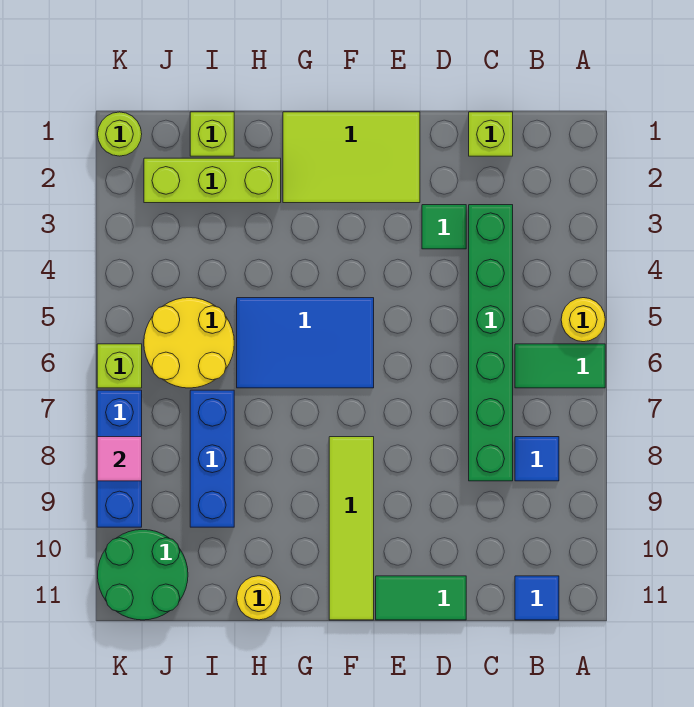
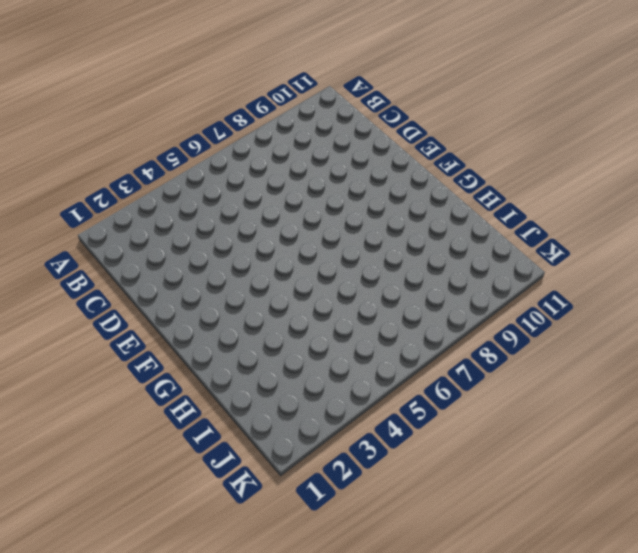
none -> yellow round brick A5 level 1
none -> green tile A6:B6 level 1
none -> blue tile B8 level 1

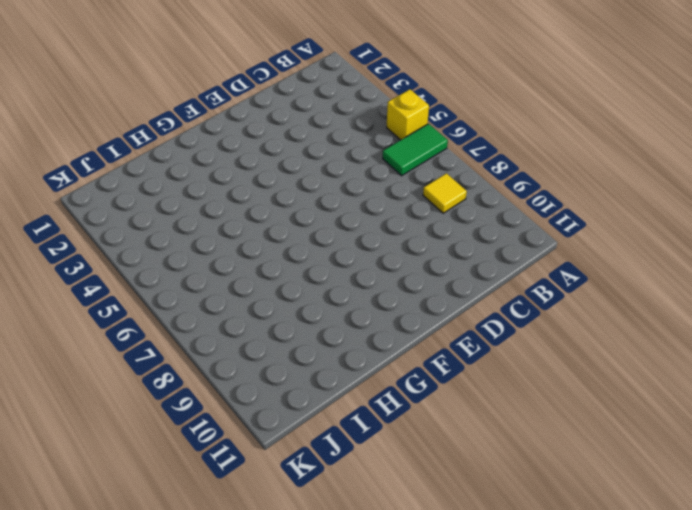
yellow brick A5 level 1 -> yellow round brick A5 level 1
yellow tile B8 level 1 -> blue tile B8 level 1
none -> blue tile B11 level 1
none -> lime brick C1 level 1
none -> green brick C3:C8 level 1

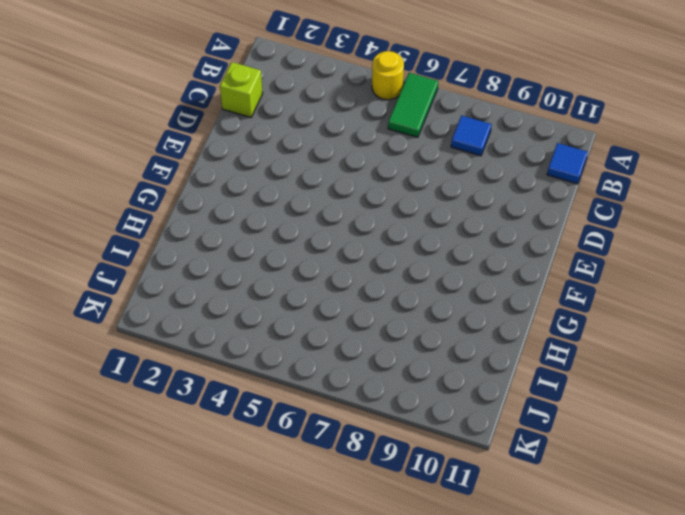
none -> green brick C3:C8 level 1
none -> green tile D3 level 1
none -> green tile D11:E11 level 1

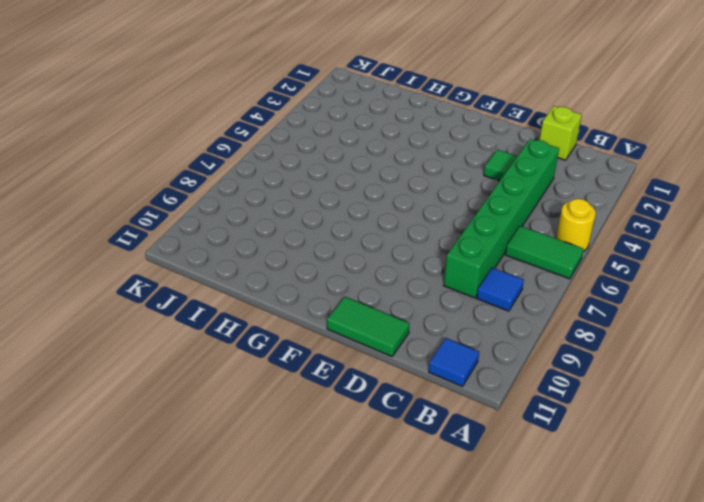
none -> lime tile E1:G2 level 1
none -> blue tile F5:H6 level 1
none -> lime tile F8:F11 level 1

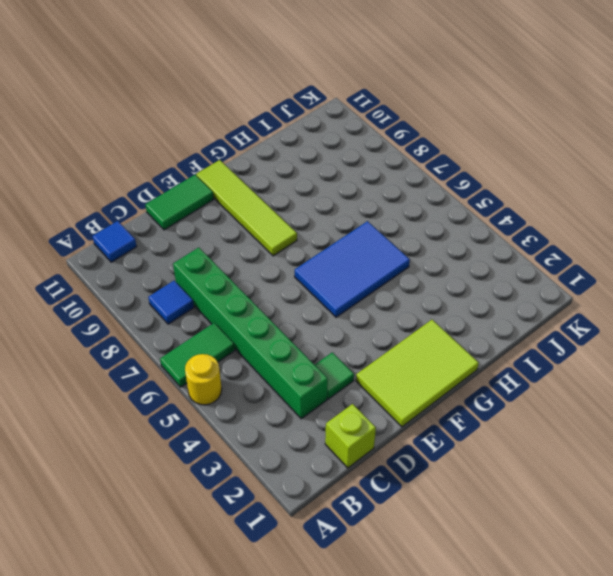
none -> lime brick H2:J2 level 1
none -> yellow round brick H11 level 1
none -> lime brick I1 level 1

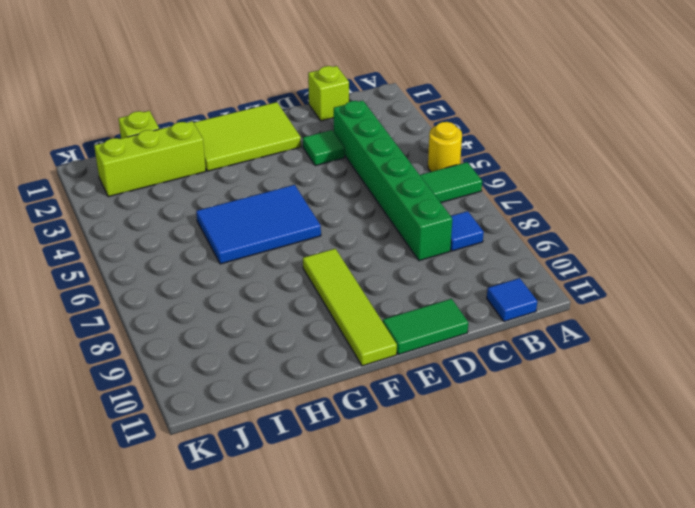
none -> yellow round brick H11 level 1
none -> yellow round brick I5:J6 level 1
none -> blue brick I7:I9 level 1

